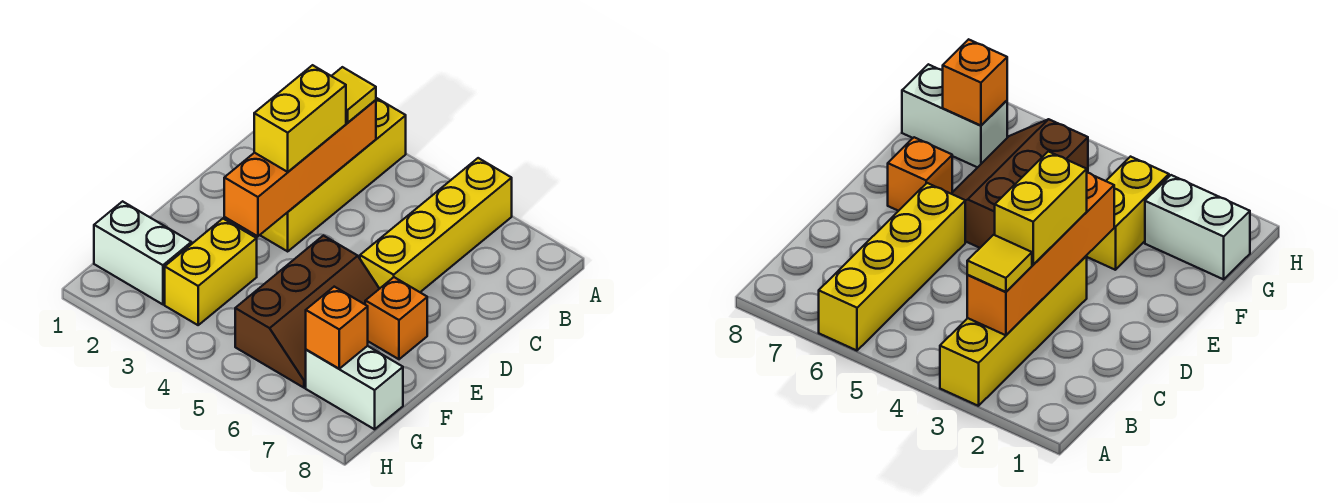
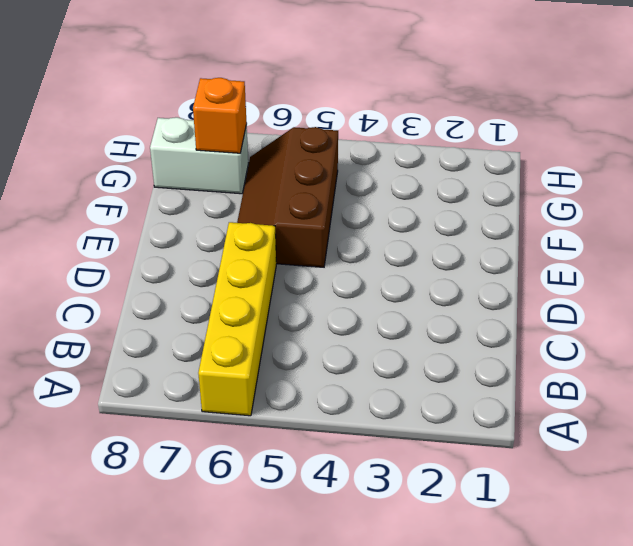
none -> yellow brick A3:D3 level 1
none -> orange brick E7 level 1

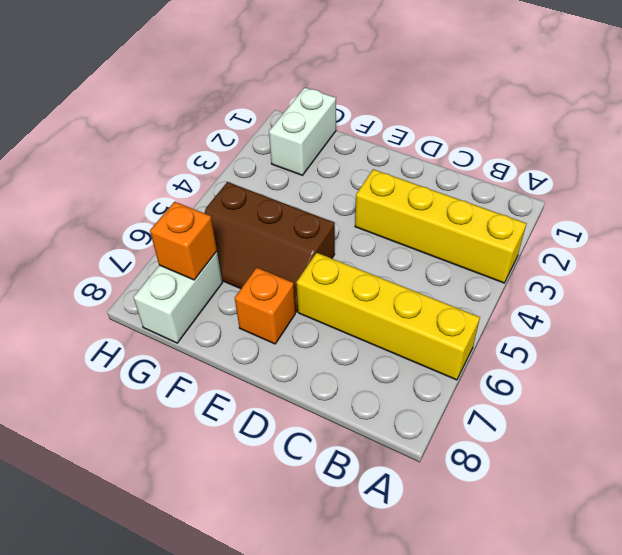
none -> yellow brick F3:G3 level 1
none -> orange brick B3:E3 level 2

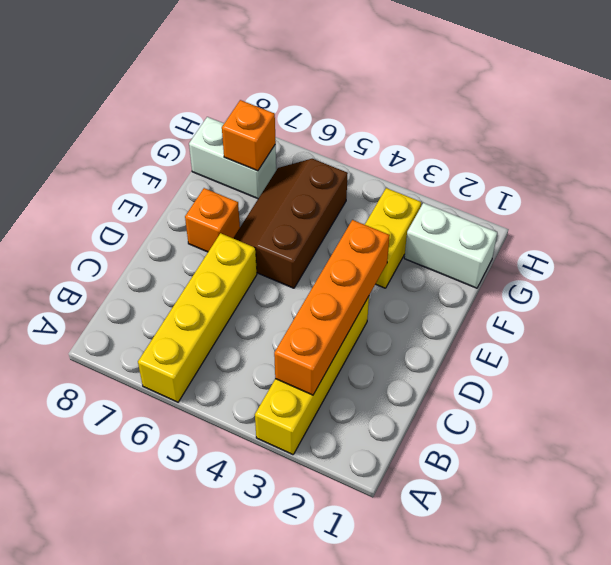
none -> yellow tile B3 level 3
none -> yellow brick C3:D3 level 3

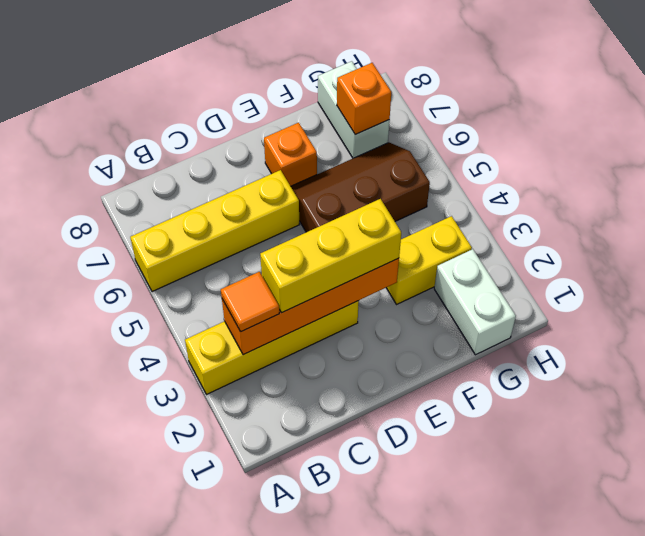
orange tile B3 level 3 -> yellow tile B3 level 3
yellow brick C3:E3 level 3 -> yellow brick C3:D3 level 3

